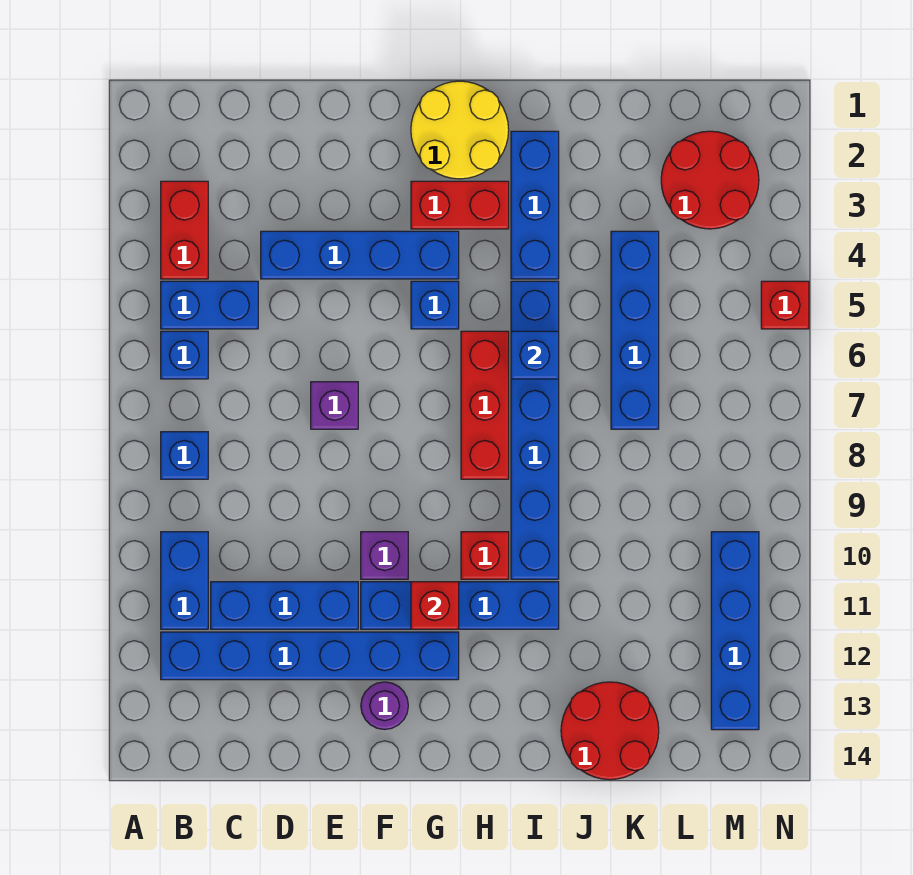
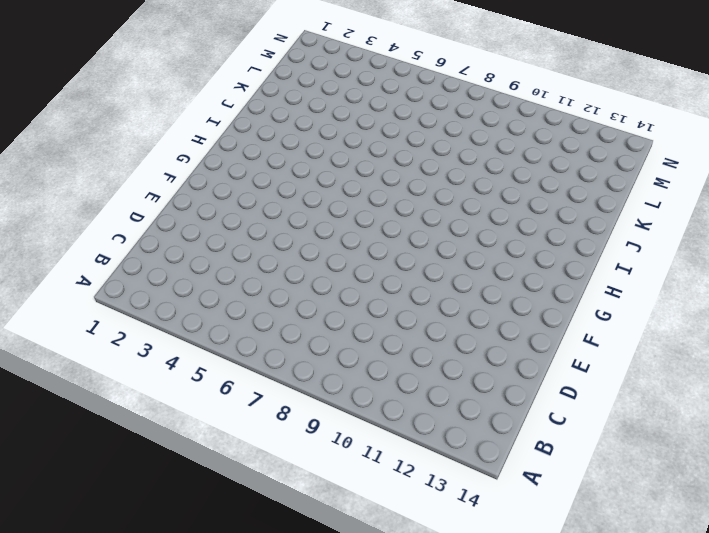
none -> red brick B3:B4 level 1
none -> blue brick B5:C5 level 1
none -> blue brick B6 level 1

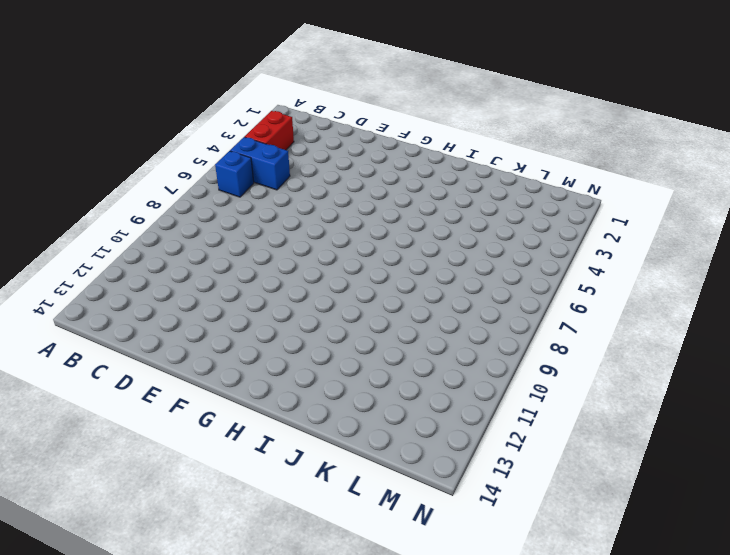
none -> blue brick B8 level 1
none -> blue brick B10:B11 level 1
none -> blue brick B12:G12 level 1

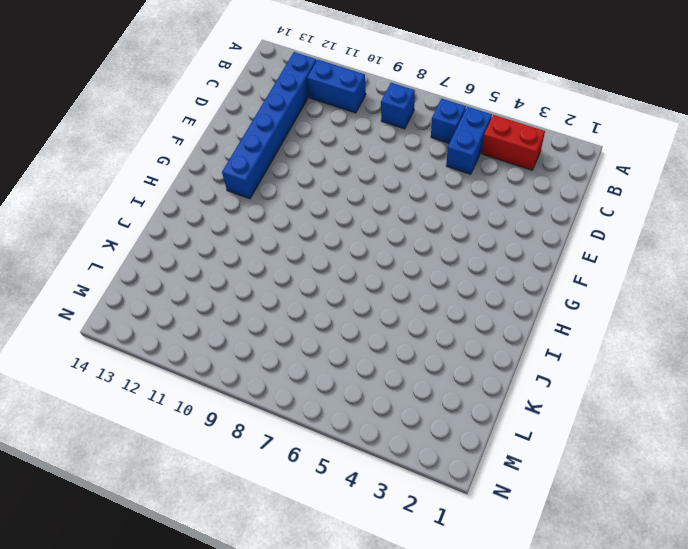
none -> blue brick C11:E11 level 1
none -> blue brick D4:G4 level 1
none -> purple brick E7 level 1

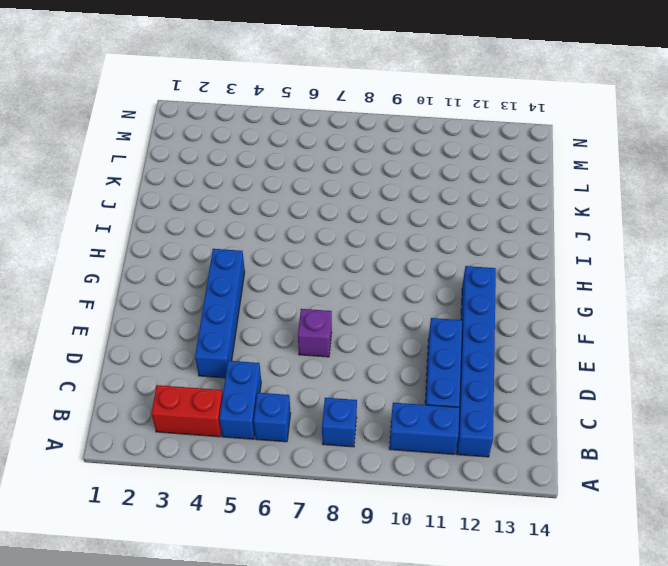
none -> purple brick F10 level 1
none -> blue brick F11:I11 level 1
none -> purple round brick F13 level 1

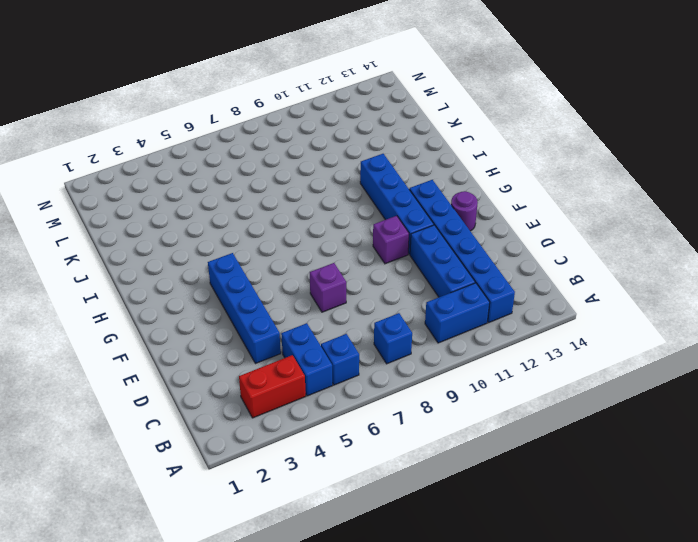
none -> yellow round brick G1:H2 level 1
none -> red brick G3:H3 level 1
none -> blue brick G5 level 1

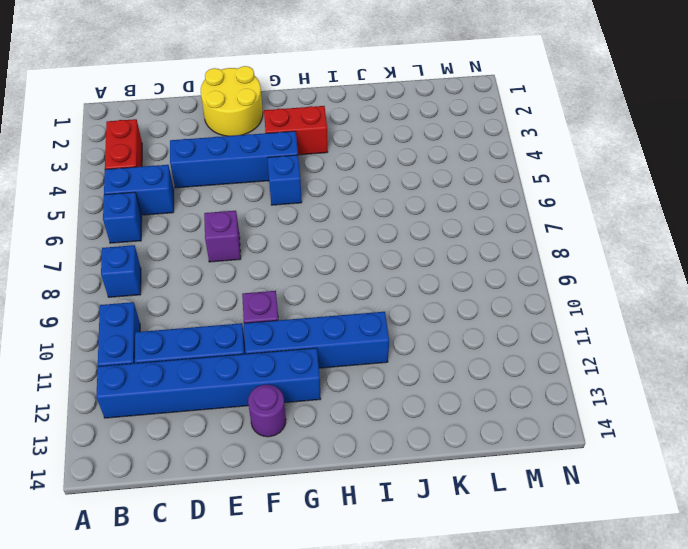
yellow round brick E1:F2 level 1 -> yellow round brick G1:H2 level 1
none -> red brick H6:H8 level 1
none -> red brick H10 level 1
none -> blue brick I2:I4 level 1

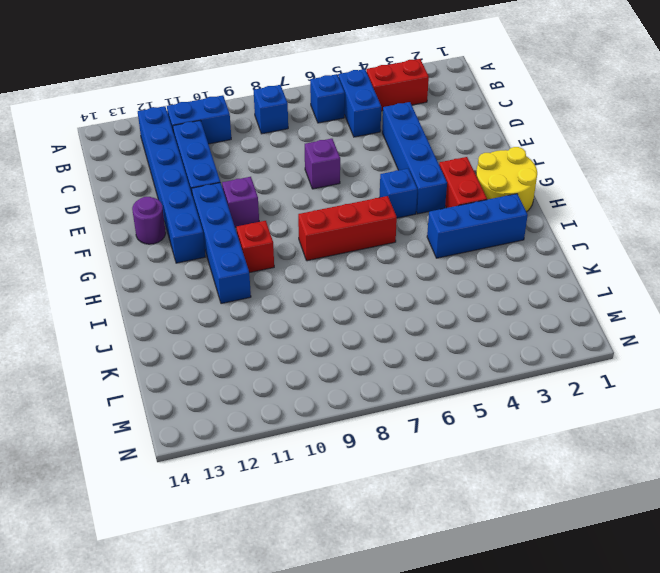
none -> blue brick I5:I10 level 1
none -> red round brick J13:K14 level 1
none -> blue brick K4:K7 level 1

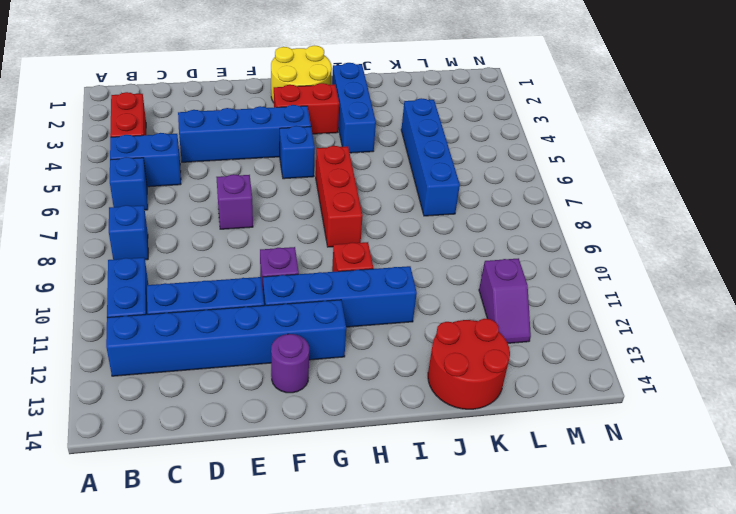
purple slope L11:L12 level 1 top 11 -> none
none -> blue brick I5:I10 level 1
none -> red round brick L2:M3 level 1
none -> blue brick M10:M13 level 1

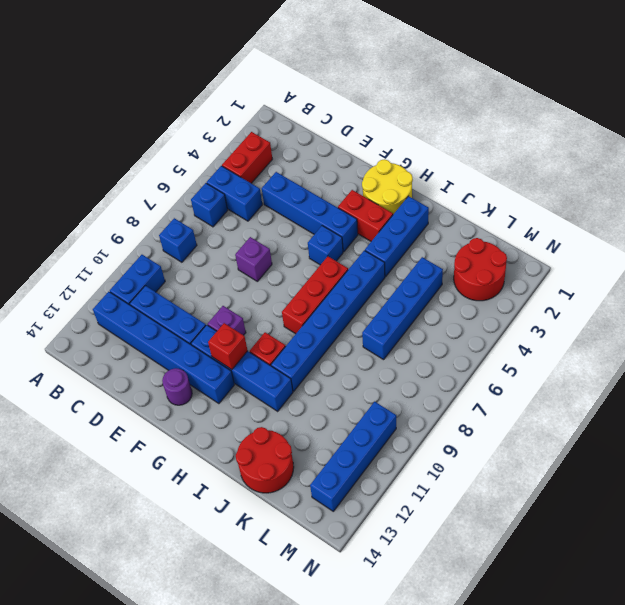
none -> red brick N5 level 1
none -> blue brick I6 level 2

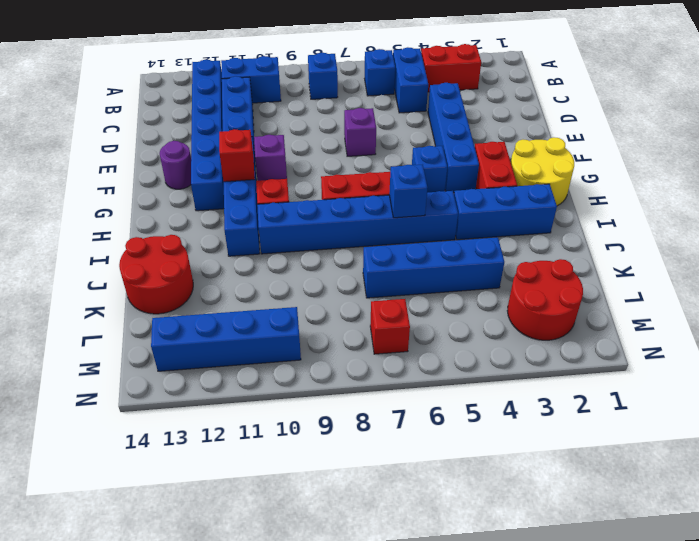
red brick M7 level 1 -> red brick N5 level 1

